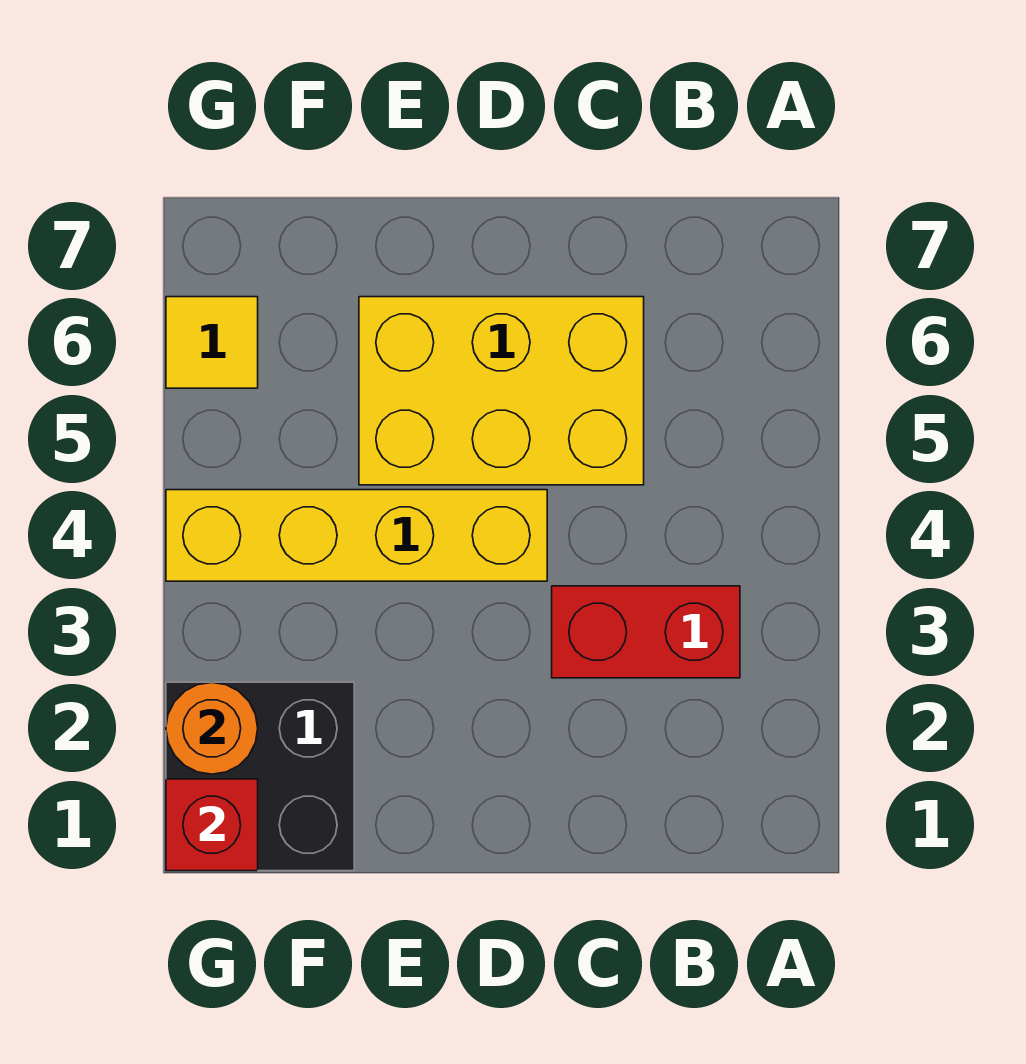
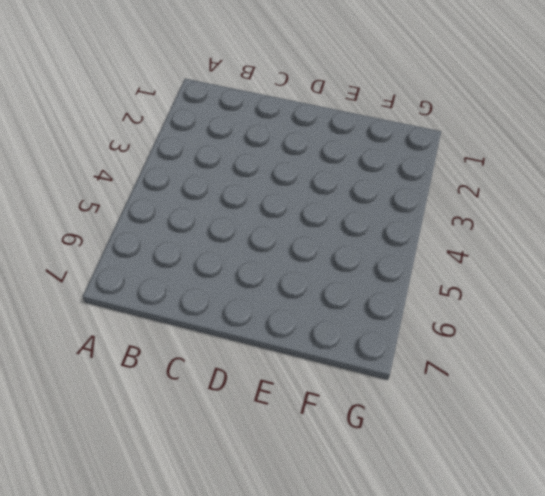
none -> red brick B3:C3 level 1
none -> yellow brick C5:E6 level 1

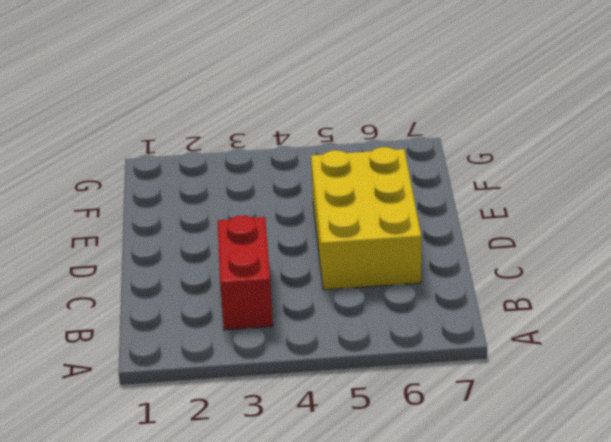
none -> yellow brick D4:G4 level 1
none -> black brick F1:G2 level 1

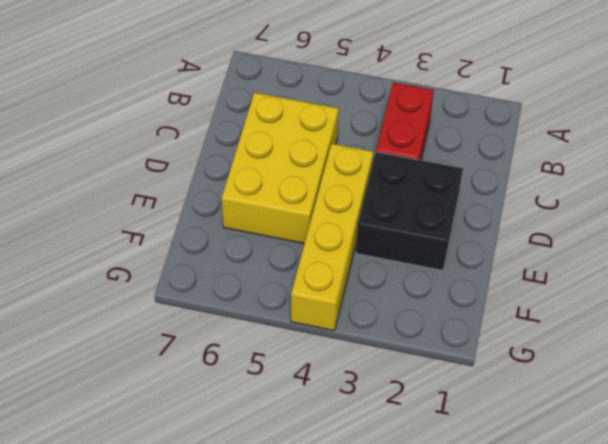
black brick D2:E3 level 1 -> black brick F1:G2 level 1
none -> yellow tile G6 level 1
none -> red brick G1 level 2

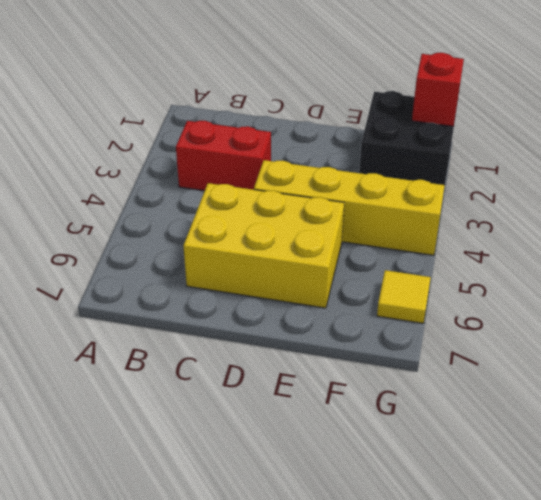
none -> orange round brick G2 level 2

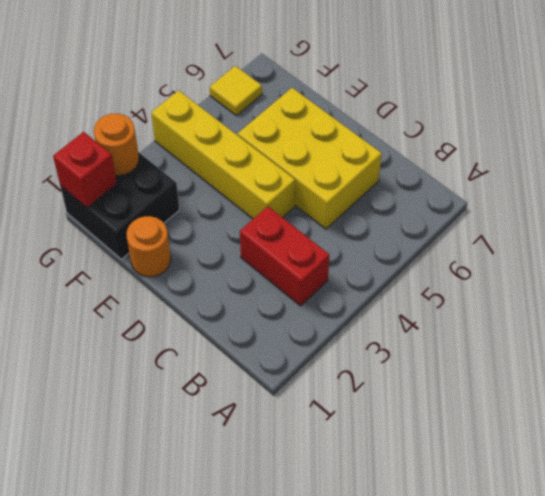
orange round brick E1 level 1 -> none

